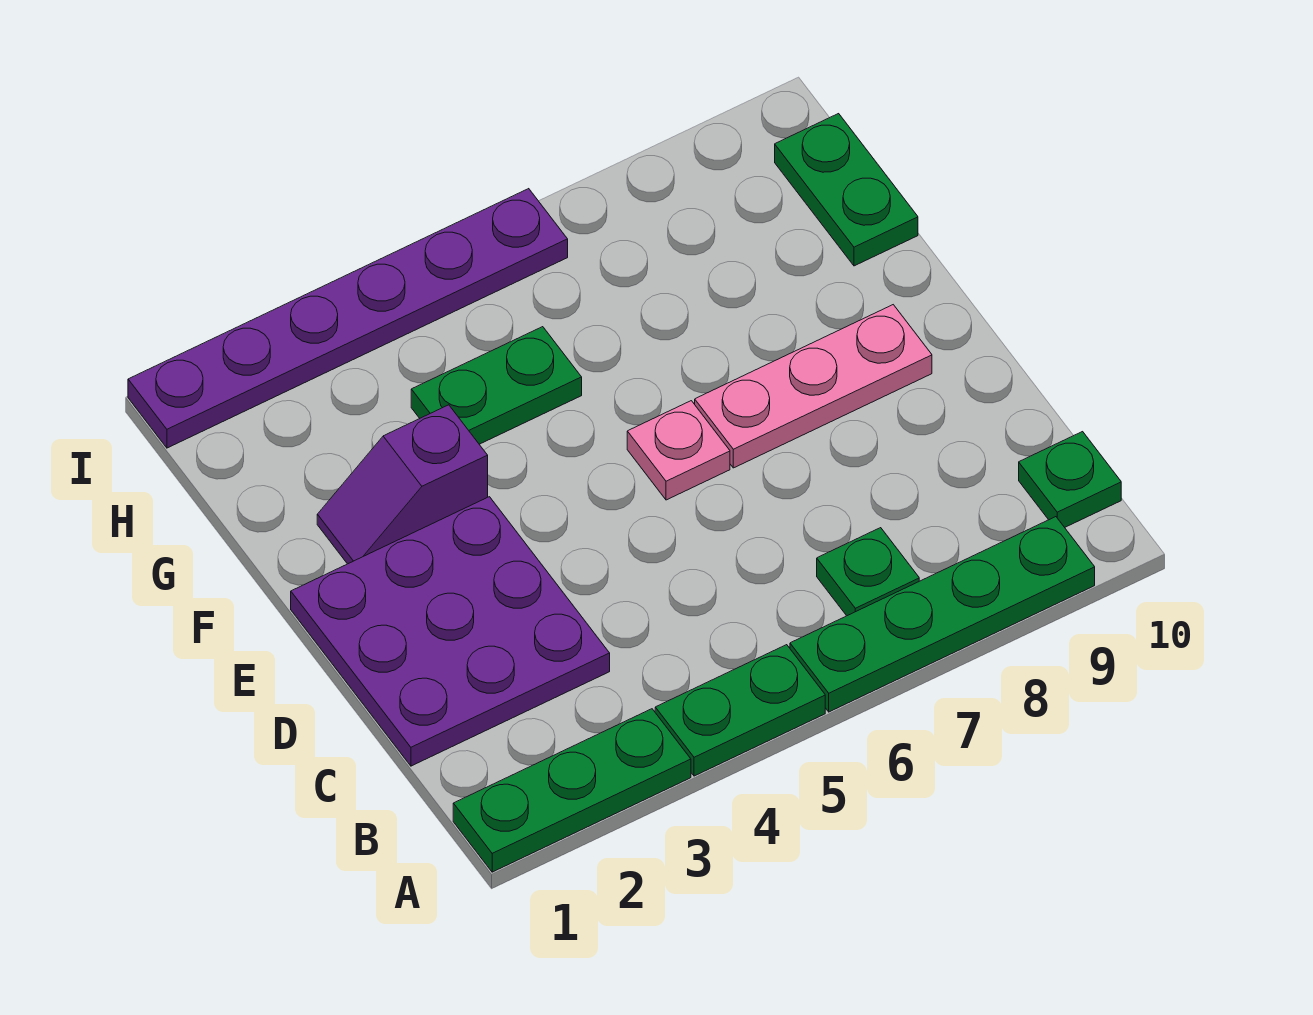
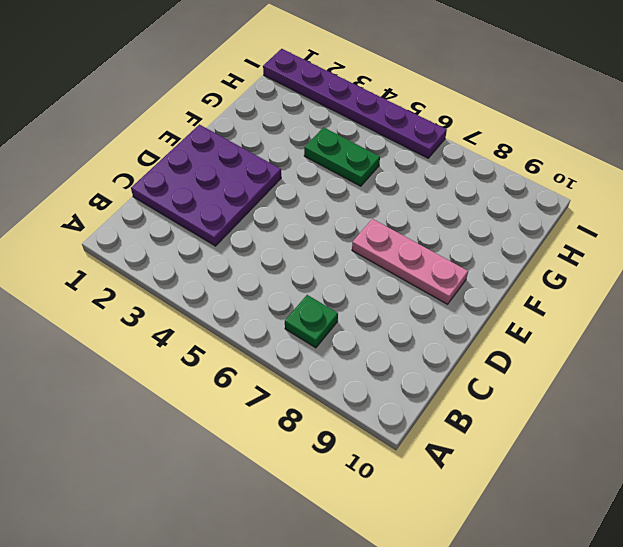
none -> green plate A1:A3 level 1
none -> green plate A4:A5 level 1
none -> green plate A6:A9 level 1

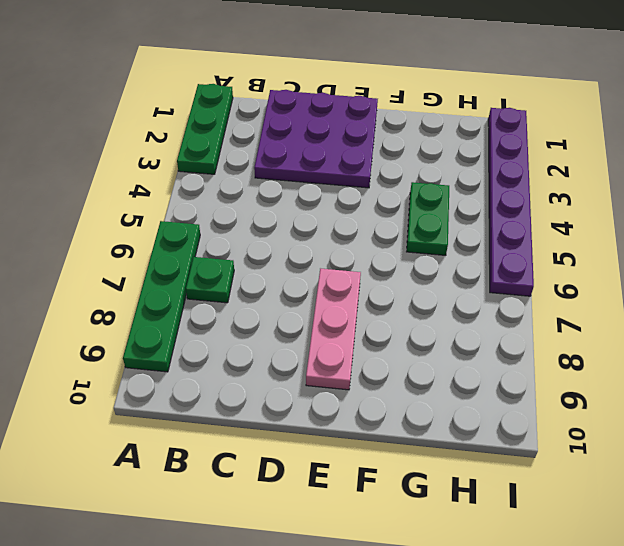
none -> green plate A4:A5 level 1
none -> green plate B10 level 1
none -> pink plate E6 level 1

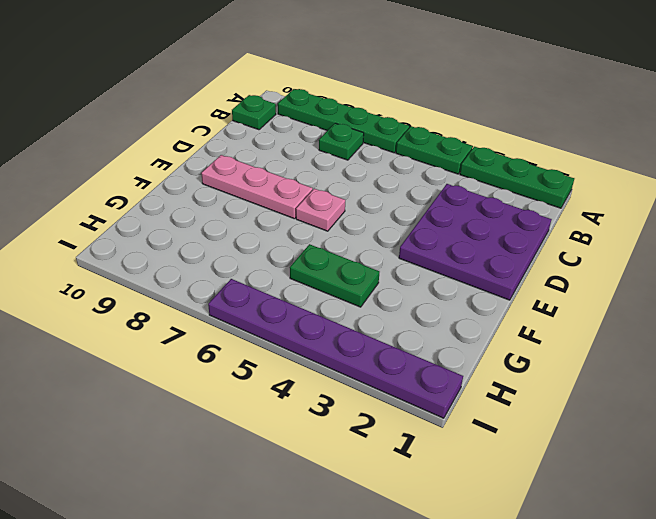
none -> purple slope F2:F3 level 1 top 3
none -> green plate G10:H10 level 1

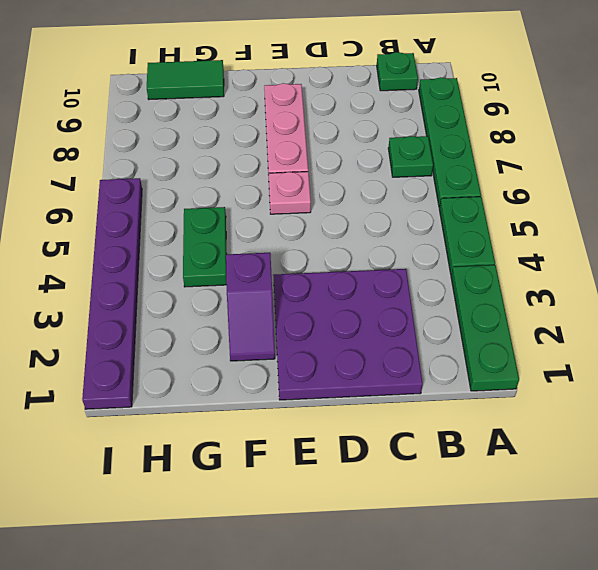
green tile G10:H10 level 1 -> green plate G10:H10 level 1

